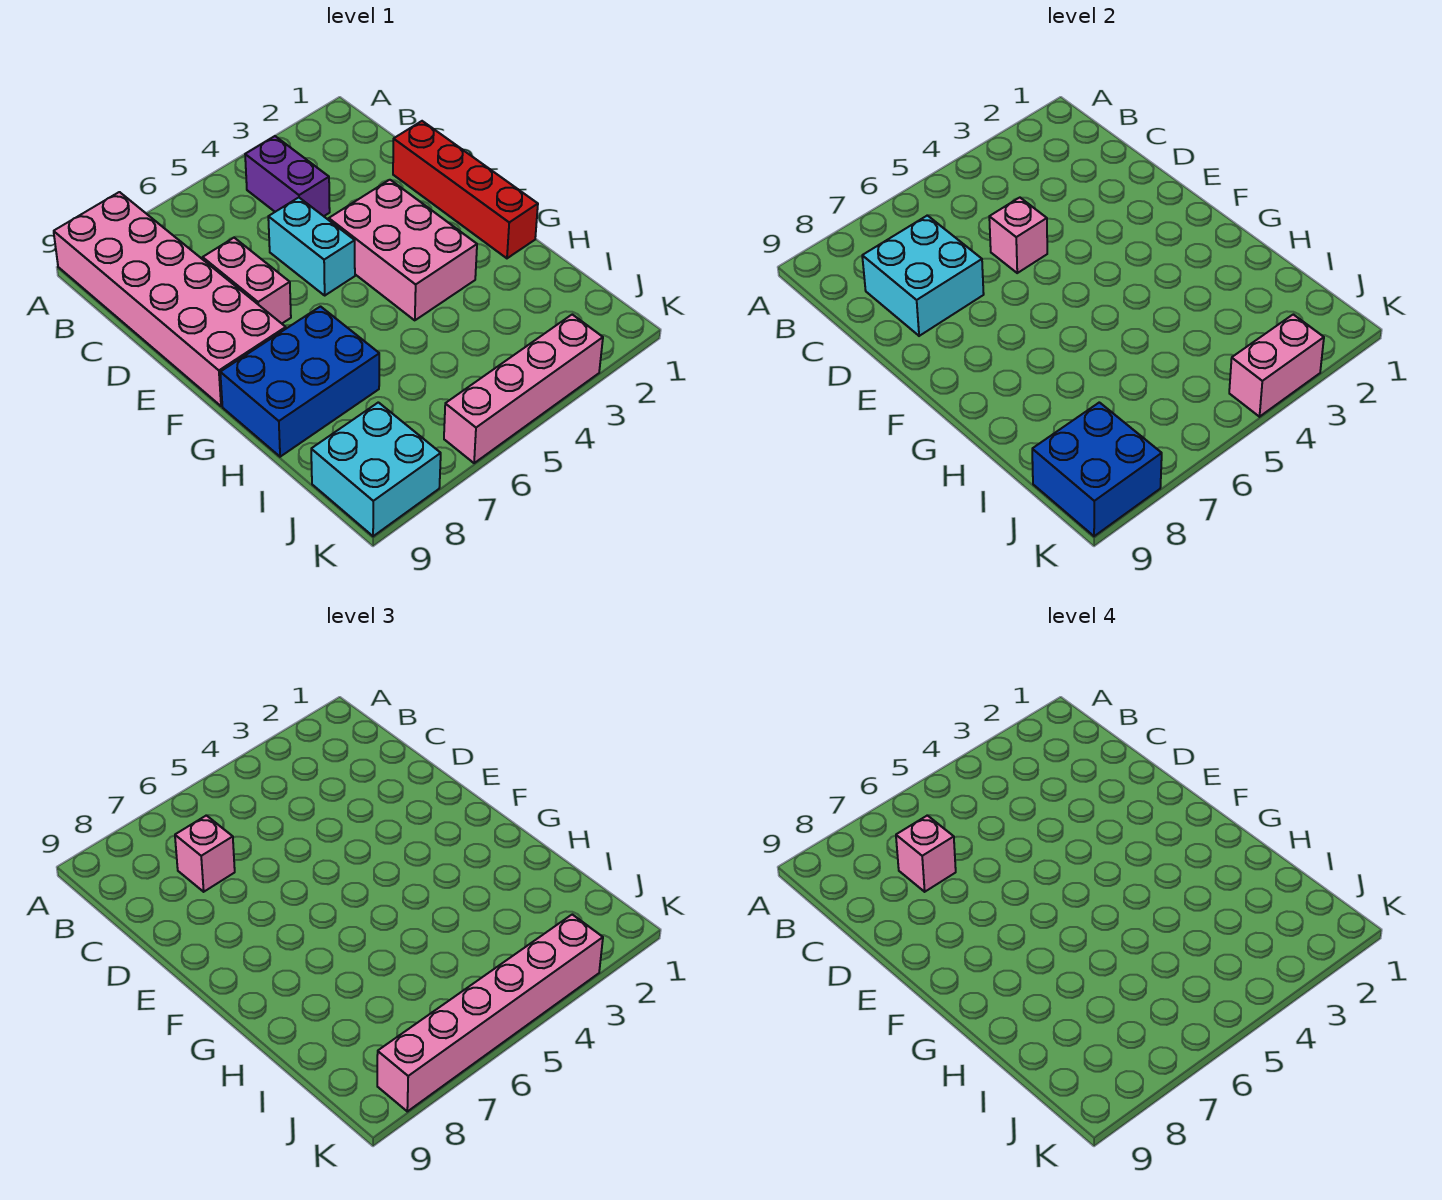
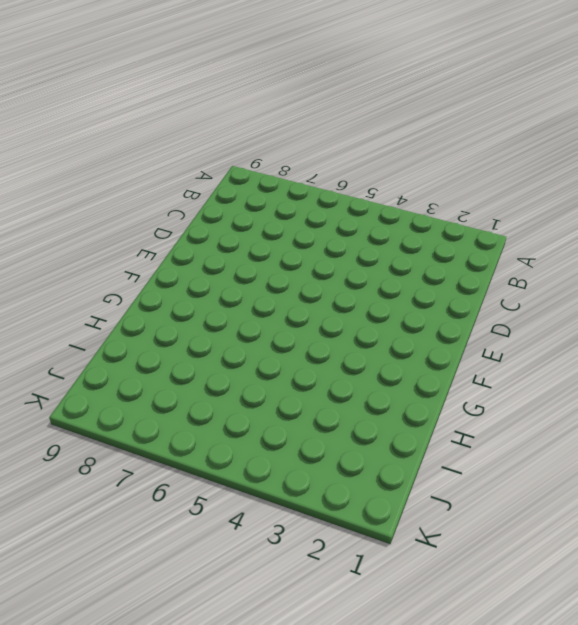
none -> pink brick A8:F9 level 1
none -> purple brick B4:C4 level 1
none -> red brick D1:G1 level 1

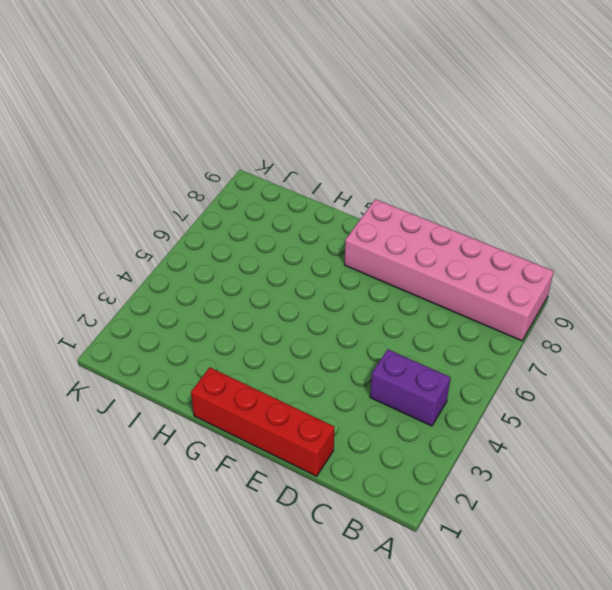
none -> cyan brick D5:E5 level 1
none -> pink brick D7:E7 level 1
none -> pink brick E3:G4 level 1

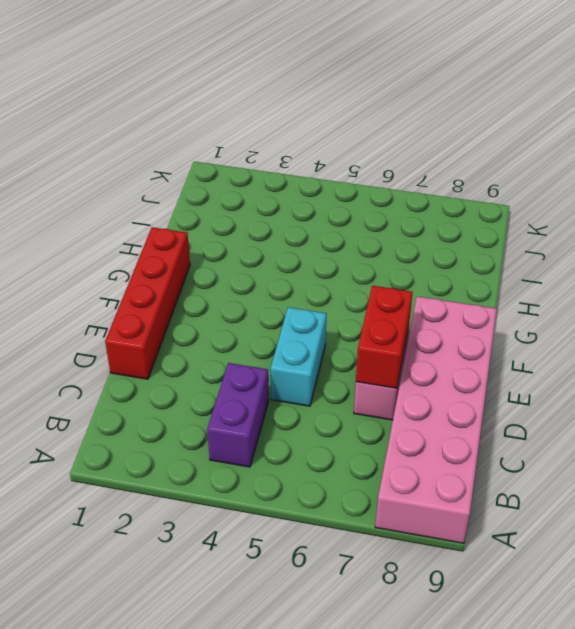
red brick D7:E7 level 2 -> cyan brick C7:D8 level 2
none -> pink brick E3:G4 level 1
none -> blue brick G7:H9 level 1
none -> cyan brick J8:K9 level 1

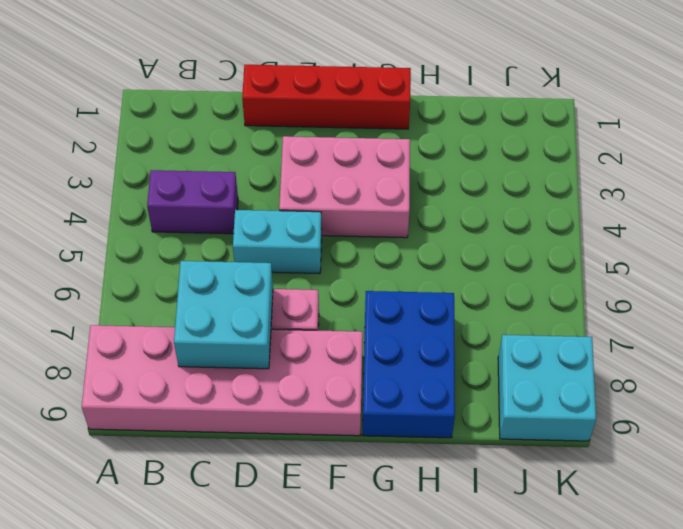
none -> pink brick K3:K6 level 1
none -> pink brick D5 level 2
none -> blue brick J8:K9 level 2

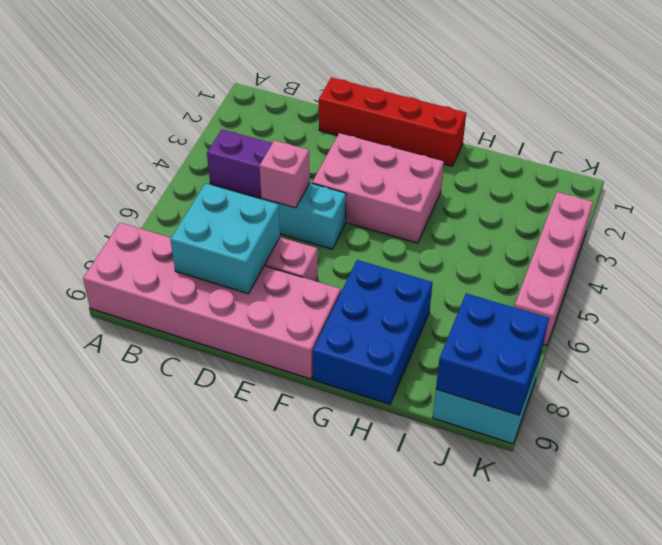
none -> pink brick K3:K4 level 2
none -> pink brick C7 level 3
none -> pink brick K3:K8 level 3

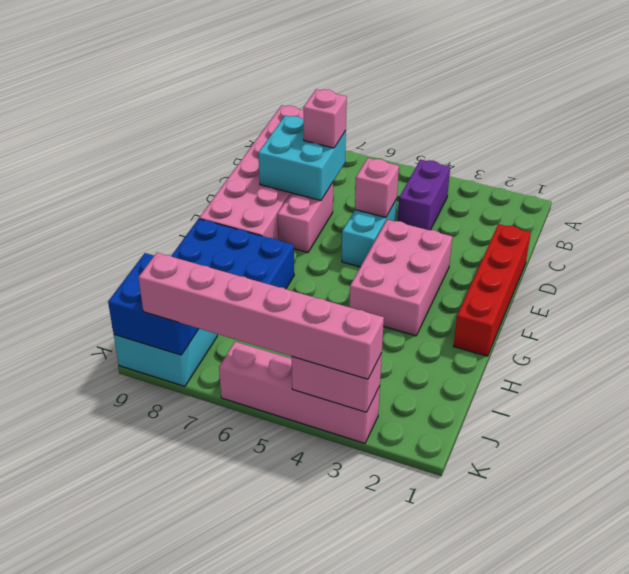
none -> pink brick C7 level 4

